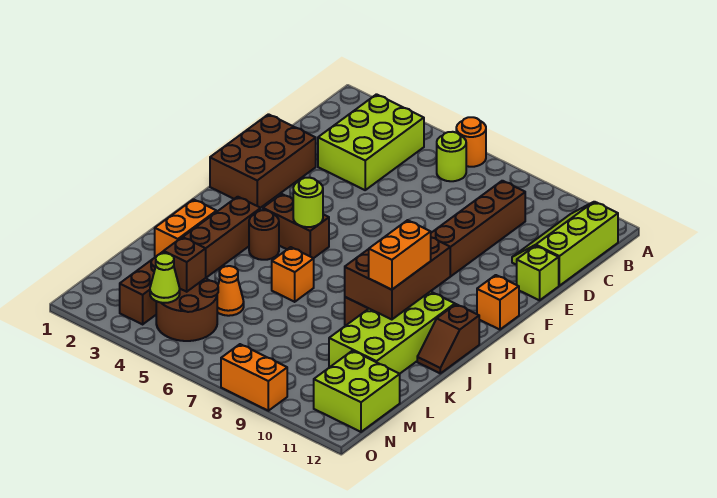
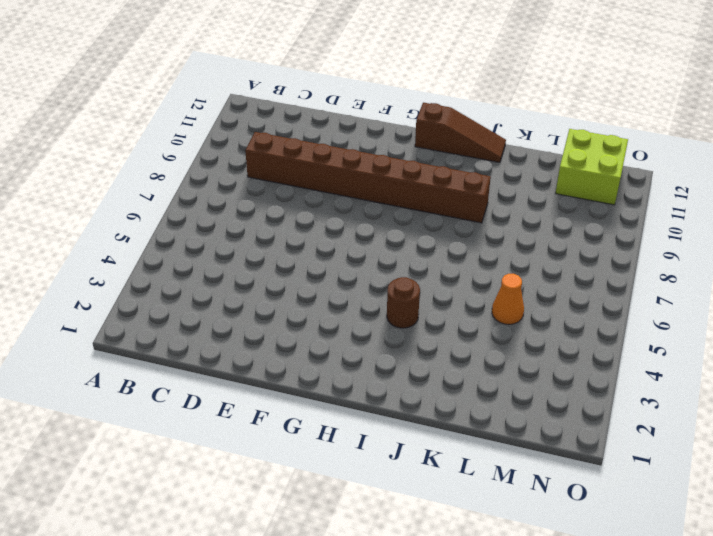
brown slope H12:J12 level 1 top H -> brown slope I12:J12 level 1 top I
none -> orange round brick A6 level 1
none -> lime brick B3:D4 level 1
none -> lime round brick B6 level 1

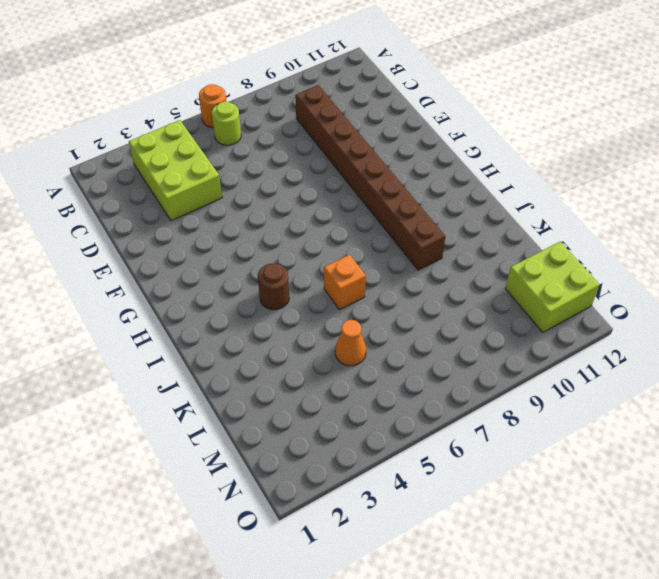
none -> lime slope B11:D12 level 1 top 12
none -> brown brick E1:G2 level 1
none -> lime brick E12 level 1

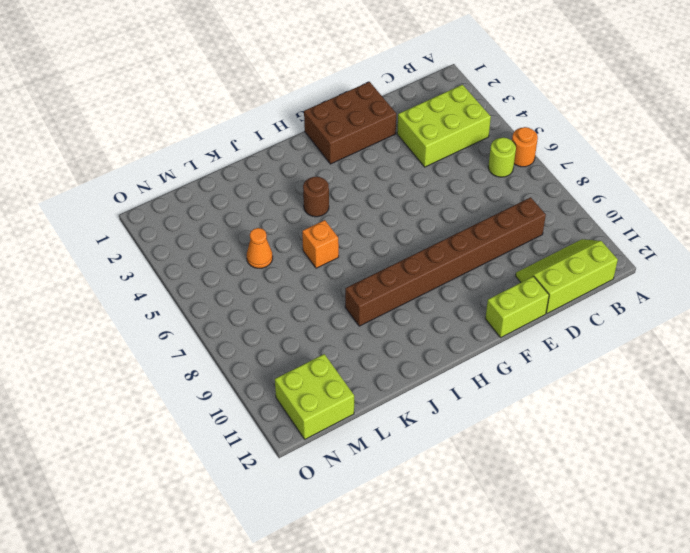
lime brick E12:F12 level 1 -> lime brick E12 level 1
none -> orange brick G12 level 1
none -> brown brick H4:H5 level 1
none -> brown brick I3:N3 level 1

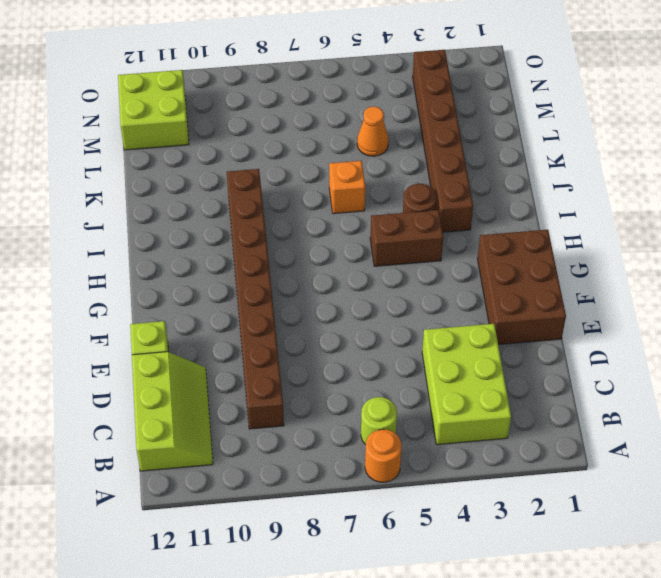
none -> orange brick G12 level 1
none -> lime brick I10:L11 level 1
none -> brown slope I12:J12 level 1 top I

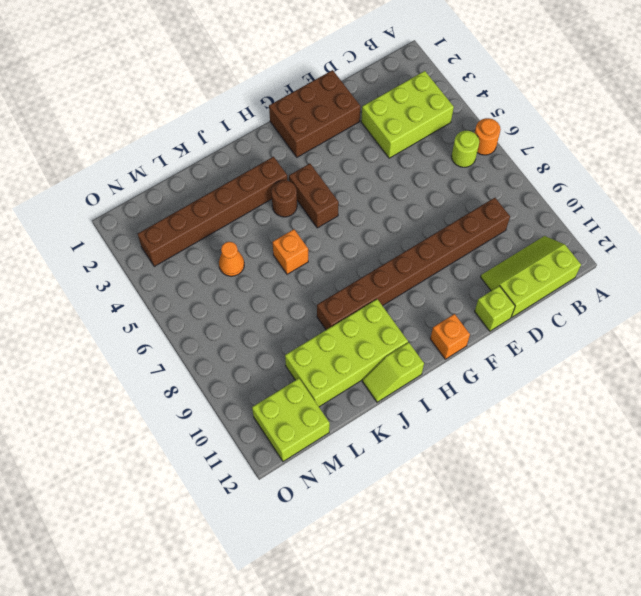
lime slope I12:J12 level 1 top I -> brown slope I12:J12 level 1 top I
none -> orange brick J2:K2 level 1
none -> brown round brick M4:N5 level 1
none -> orange brick O8:O9 level 1

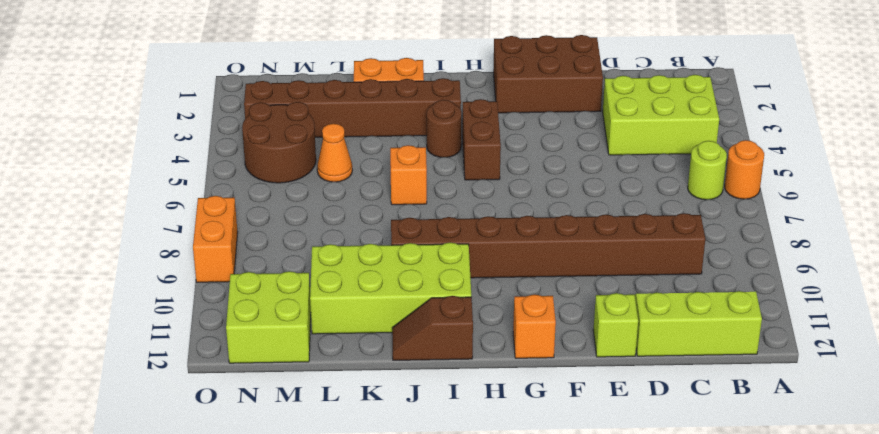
none -> lime round brick H5 level 2
none -> brown brick H9:J10 level 2
none -> brown brick M4 level 2

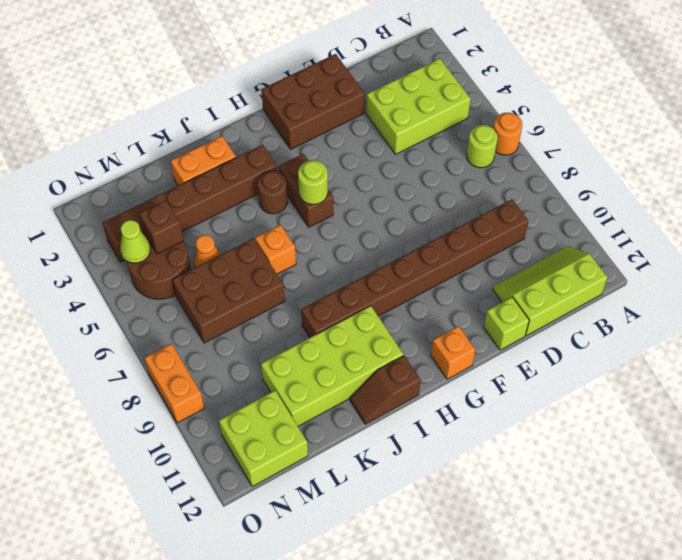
brown brick K6:M7 level 1 -> brown brick H9:J10 level 2
none -> orange brick I10:J10 level 3

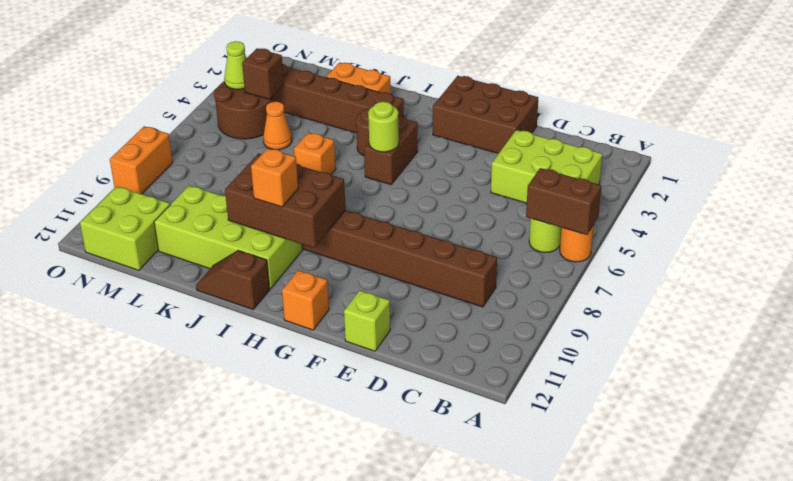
brown brick A6:B6 level 2 -> none
orange brick I10 level 3 -> orange brick I10:J10 level 3
none -> lime slope B11:D12 level 1 top 12

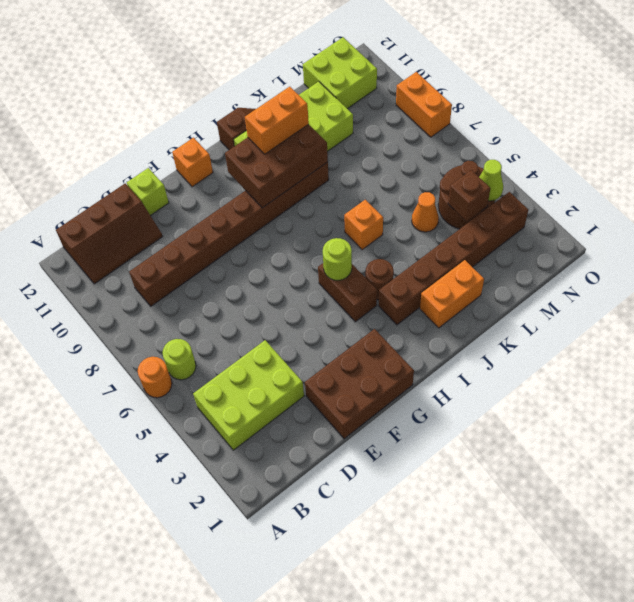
brown slope B11:D12 level 1 top 12 -> lime slope B11:D12 level 1 top 12

